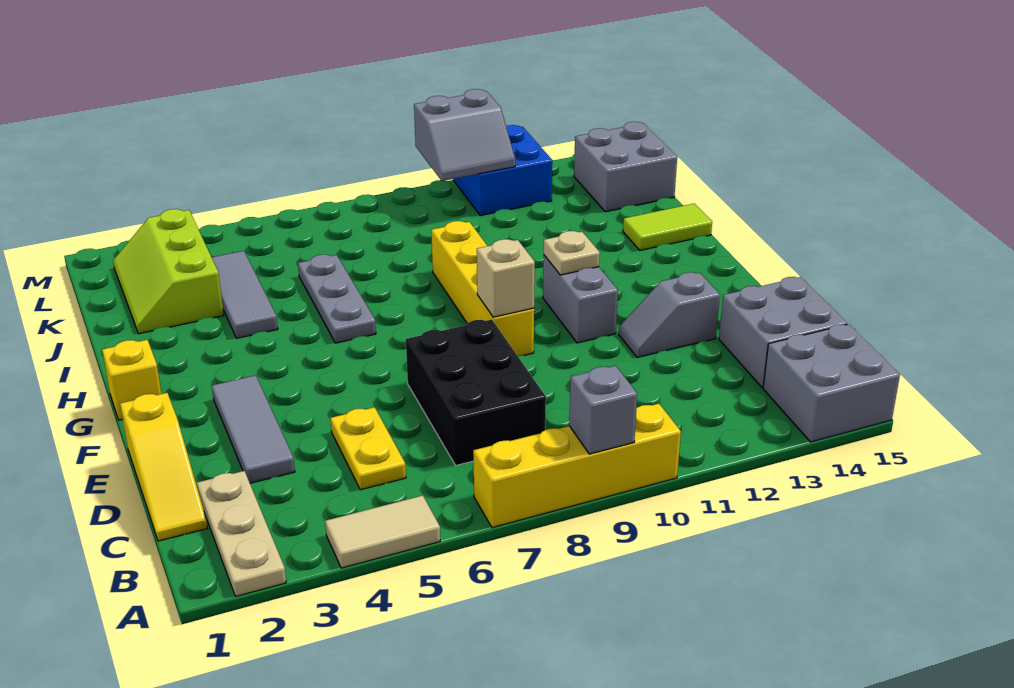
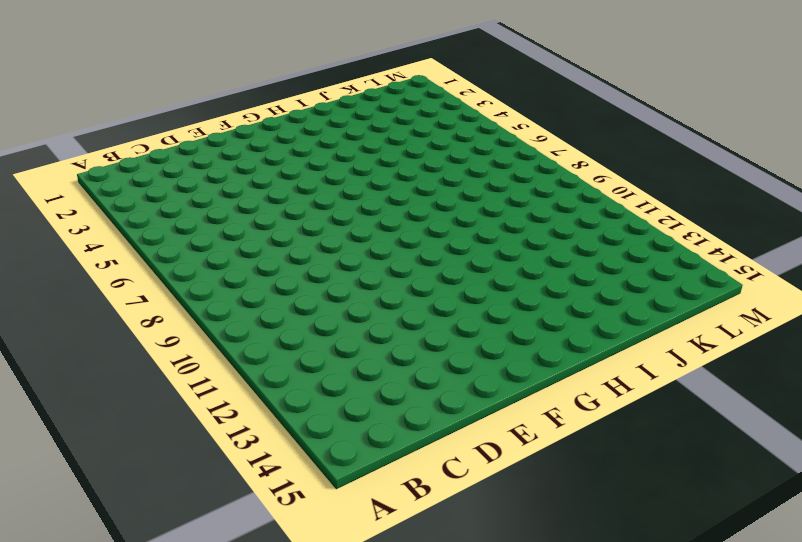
none -> tan plate A2:C2 level 1
none -> tan tile A4:A5 level 1
none -> yellow brick A7:A10 level 1

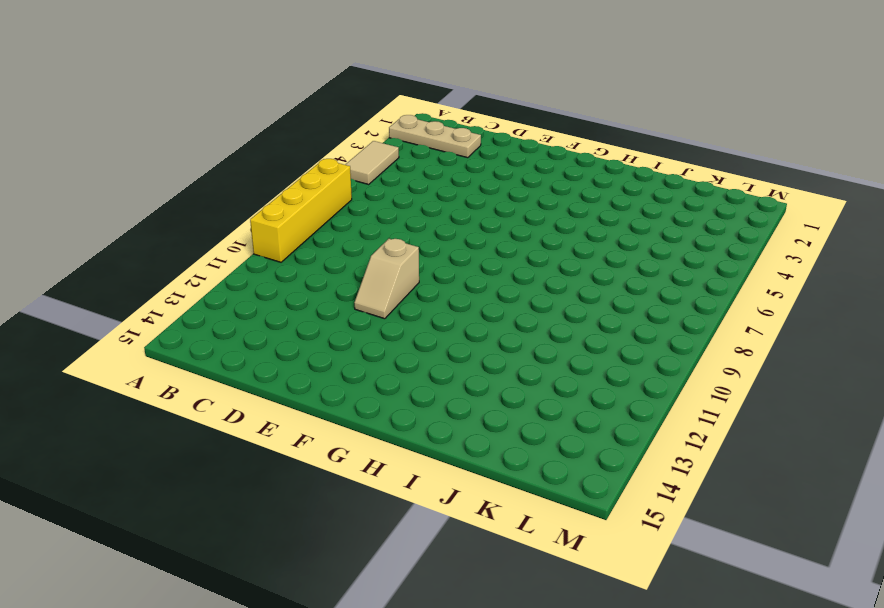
tan slope E10:E11 level 1 top 10 -> none
none -> grey brick A14:B15 level 1
none -> yellow slope C1:E1 level 1 top E
none -> yellow plate C5:D5 level 1

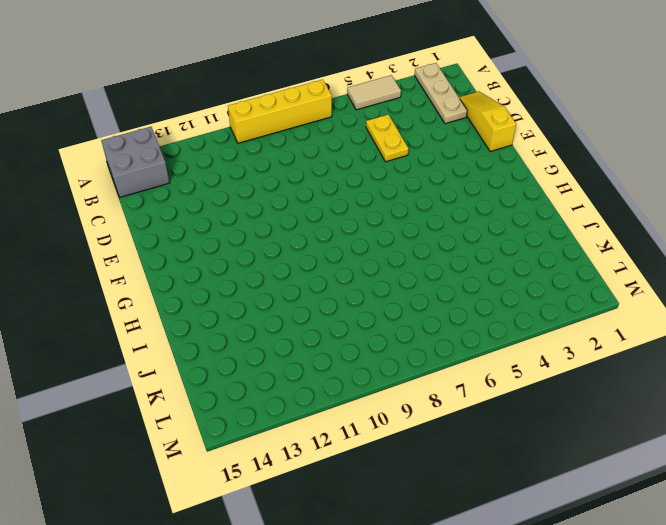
none -> black brick C7:E8 level 1
none -> grey brick C14:D15 level 1
none -> grey tile D3:F3 level 1

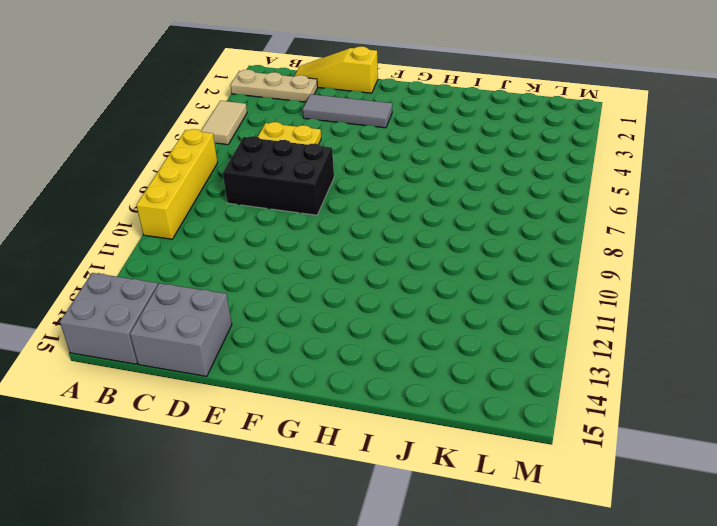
none -> grey slope E12:E13 level 1 top 13
none -> yellow brick F9:I9 level 1
none -> grey brick F11:G11 level 1

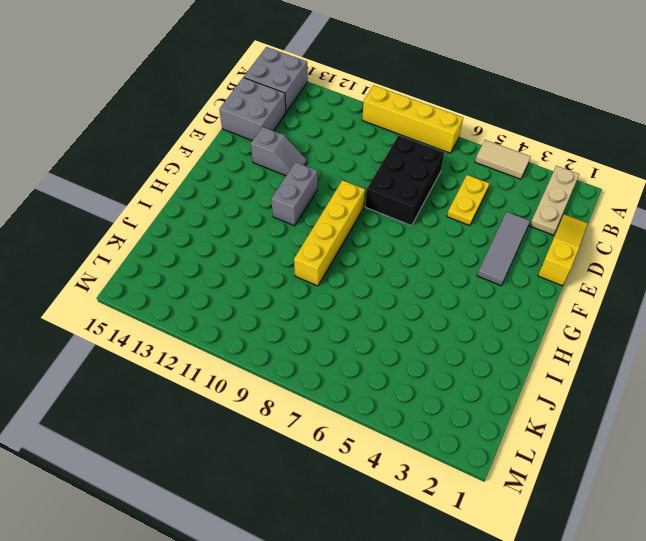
none -> yellow brick G1 level 1
none -> grey plate H6:J6 level 1
none -> grey tile I4:K4 level 1

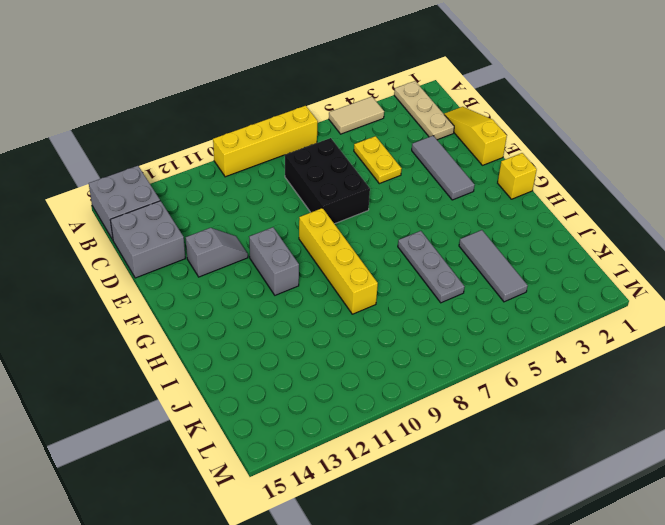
none -> lime tile I14:I15 level 1
none -> lime slope J2:L3 level 1 top 3
none -> grey brick K14:L15 level 1

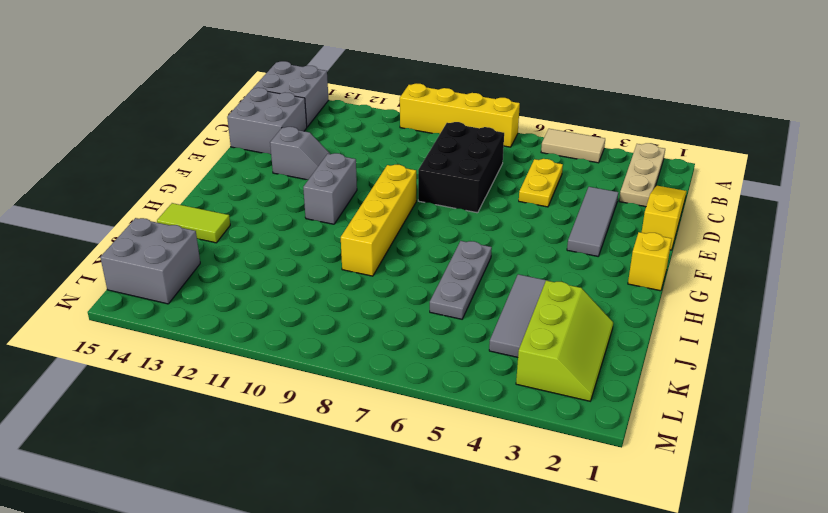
none -> blue brick L11:M12 level 1
none -> grey brick A9 level 2
none -> tan brick F9 level 2

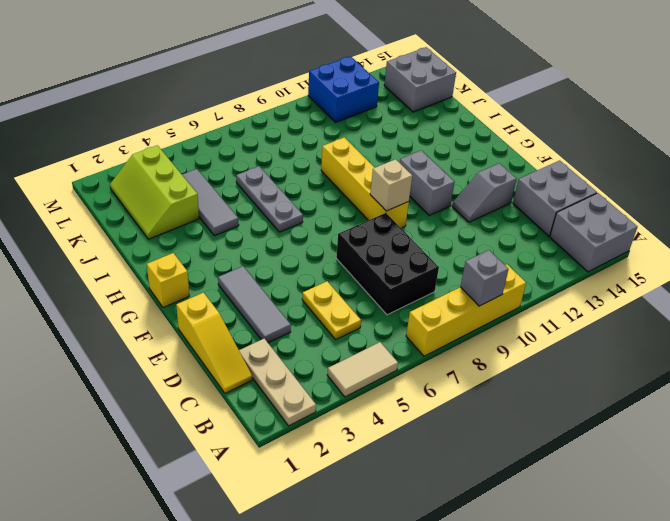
none -> lime tile I14:I15 level 1
none -> tan plate G11 level 2
none -> grey slope L10:M11 level 2 top M

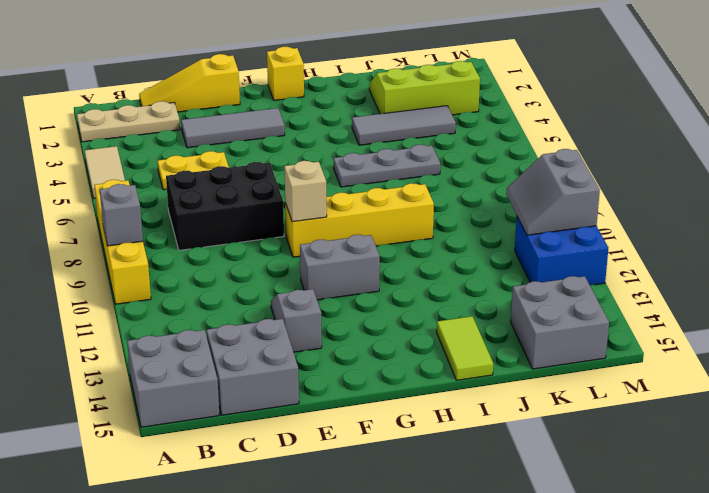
none -> tan plate G11 level 2

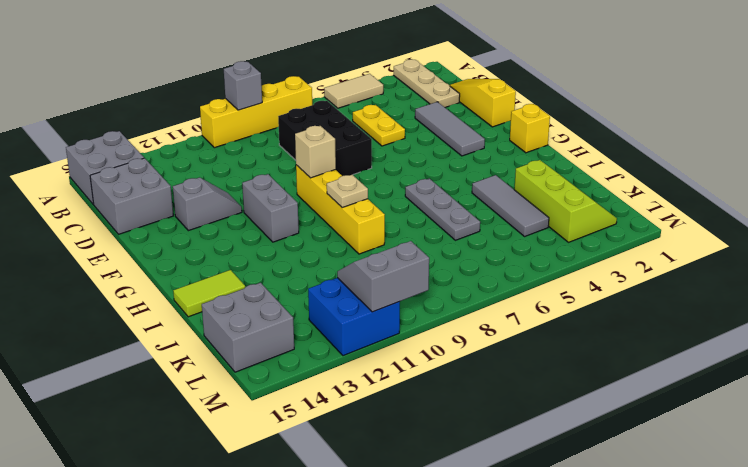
tan plate H9 level 2 -> tan plate G11 level 2

